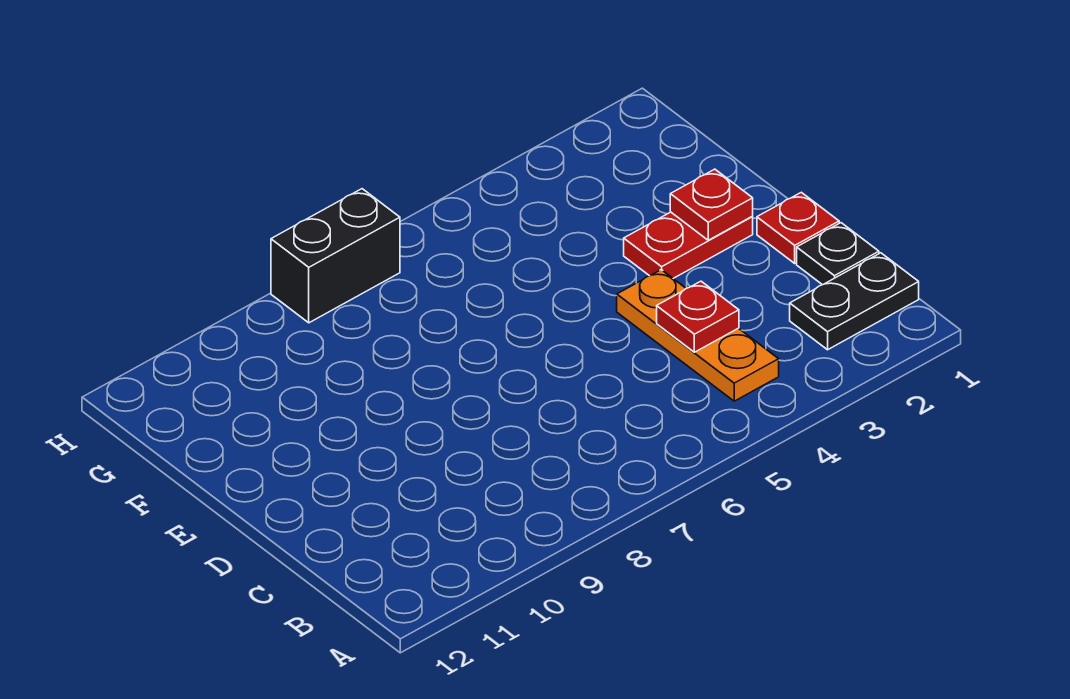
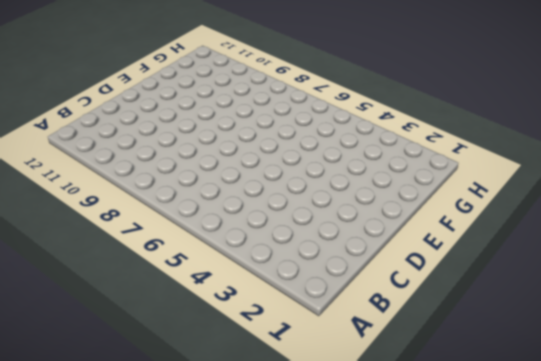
none -> black plate B1:B2 level 1
none -> orange plate B4:D4 level 1

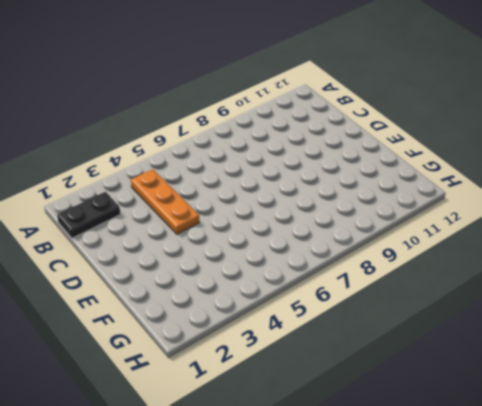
none -> black plate C1 level 1
none -> red plate D1 level 1

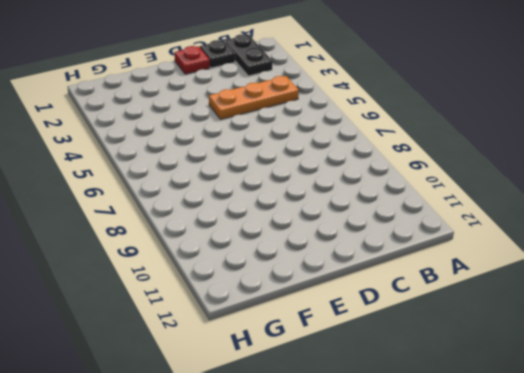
none -> red plate E2:E3 level 1
none -> black brick H7:H8 level 1

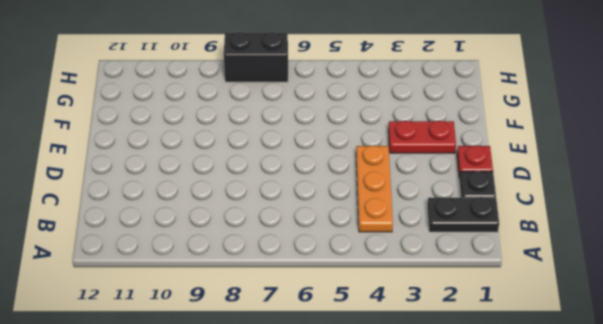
none -> red plate C4 level 2
none -> red plate E2 level 2

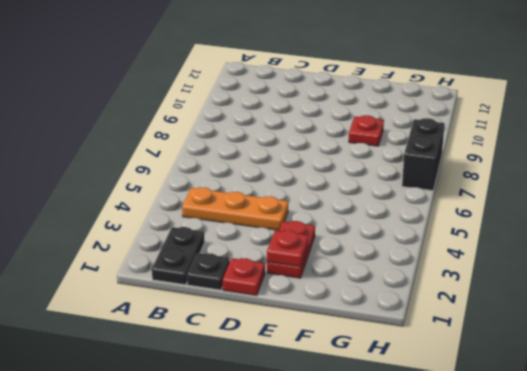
red plate F9 level 1 -> red plate C4 level 2

